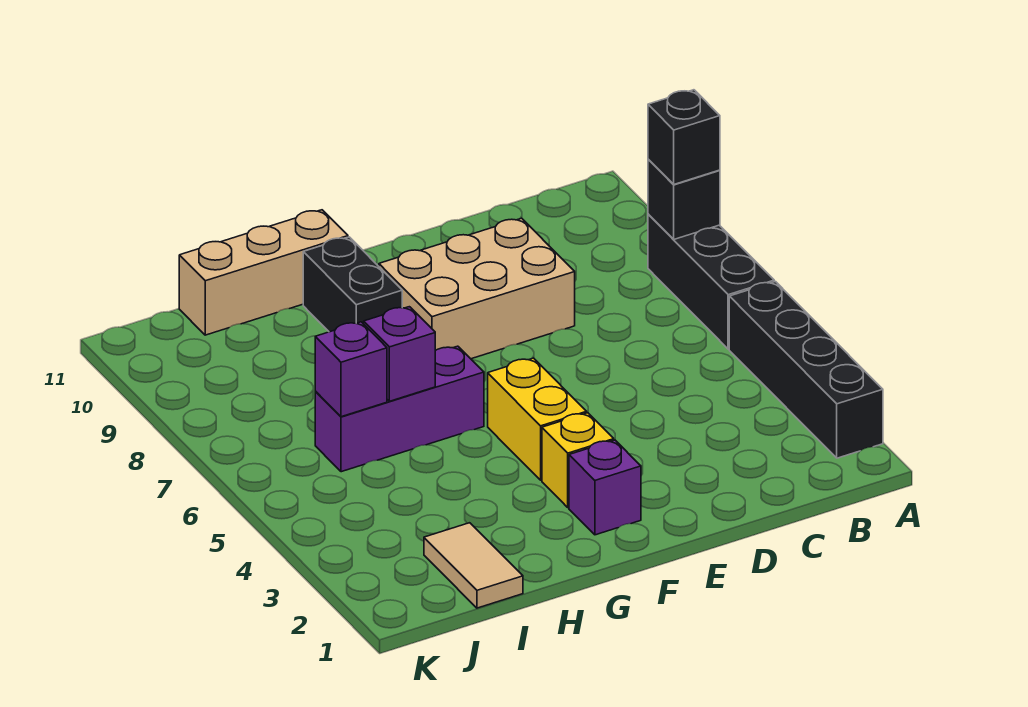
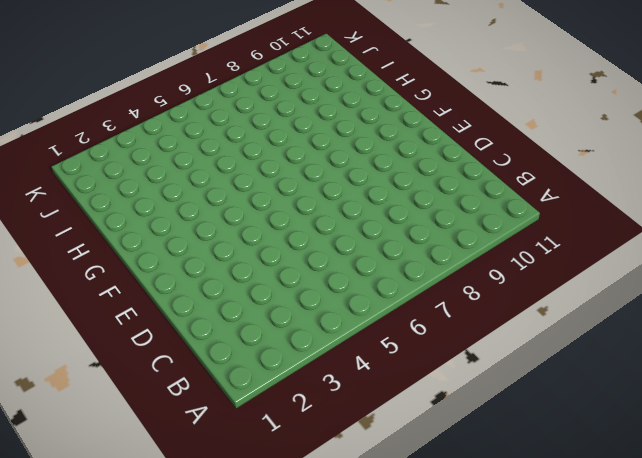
none -> black brick A2:A5 level 1
none -> black brick A6:A8 level 1
none -> tan brick D8:F9 level 1

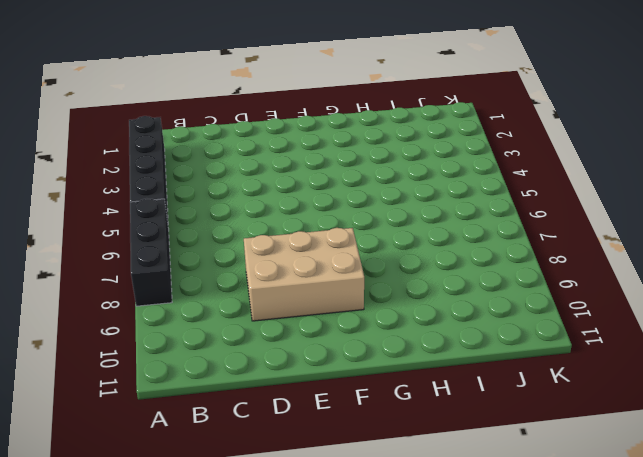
none -> purple brick F2 level 1
none -> yellow brick F3 level 1
none -> yellow brick F4:F5 level 1

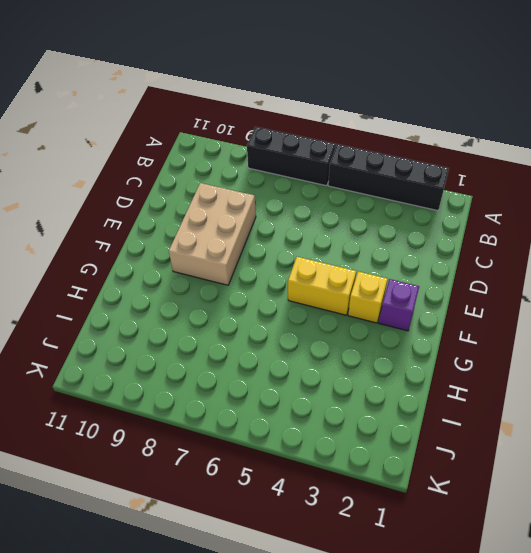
none -> purple brick G6:I6 level 1
none -> black brick G9:G10 level 1
none -> tan brick G11:I11 level 1

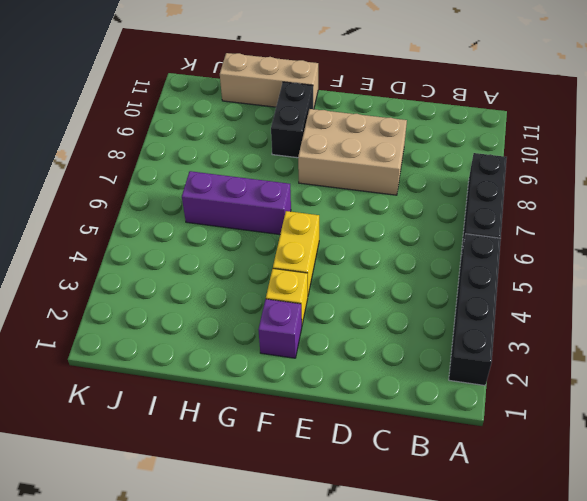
none -> tan tile I1:I2 level 1
none -> black brick A8 level 2
none -> purple brick H6 level 2

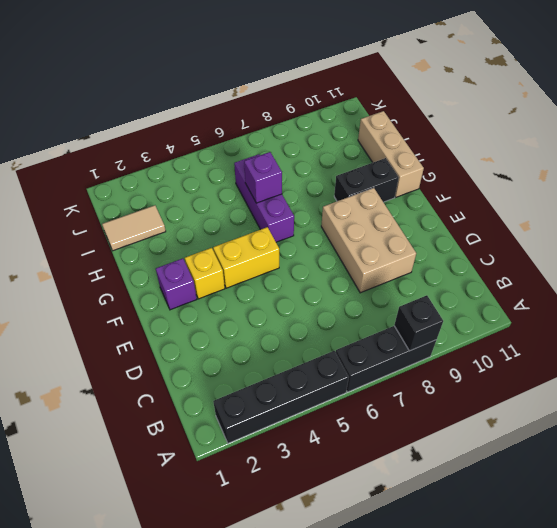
none -> purple brick I6 level 2
none -> black brick A8 level 3

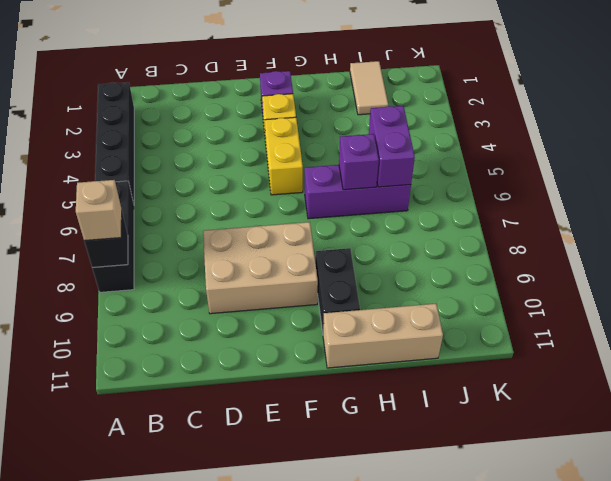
tan brick A8 level 3 -> black brick A8 level 3
purple brick I5:I6 level 2 -> purple brick I6 level 2

